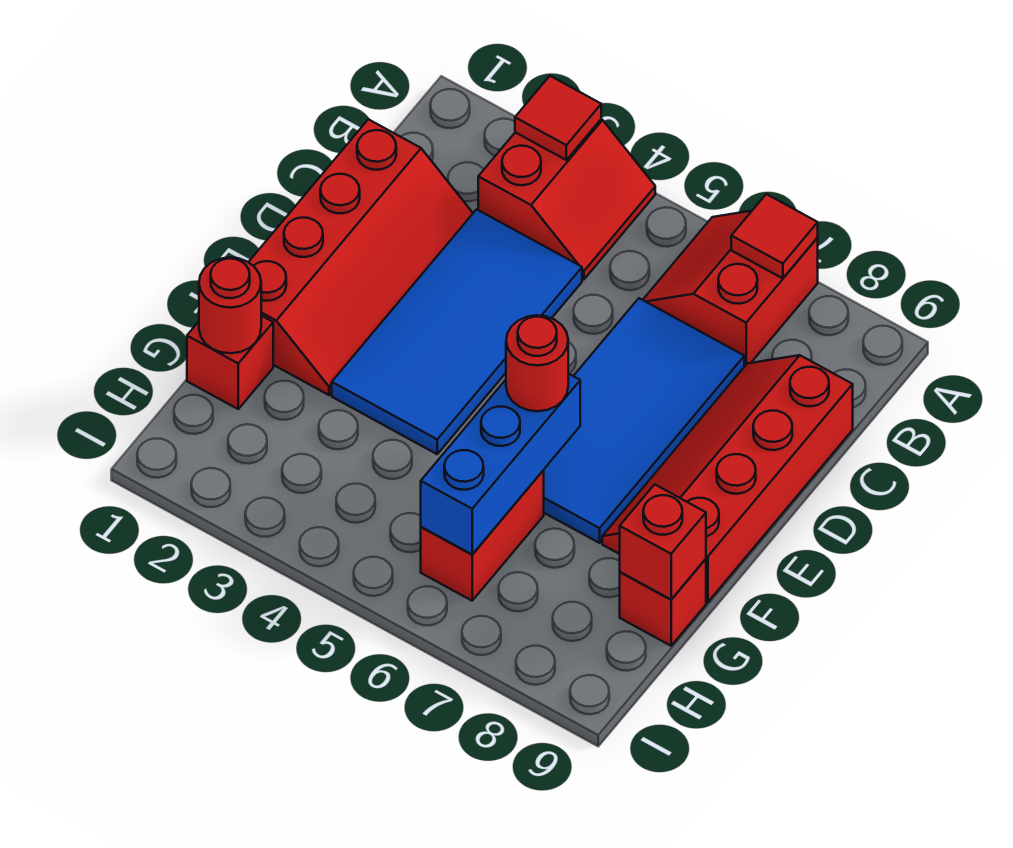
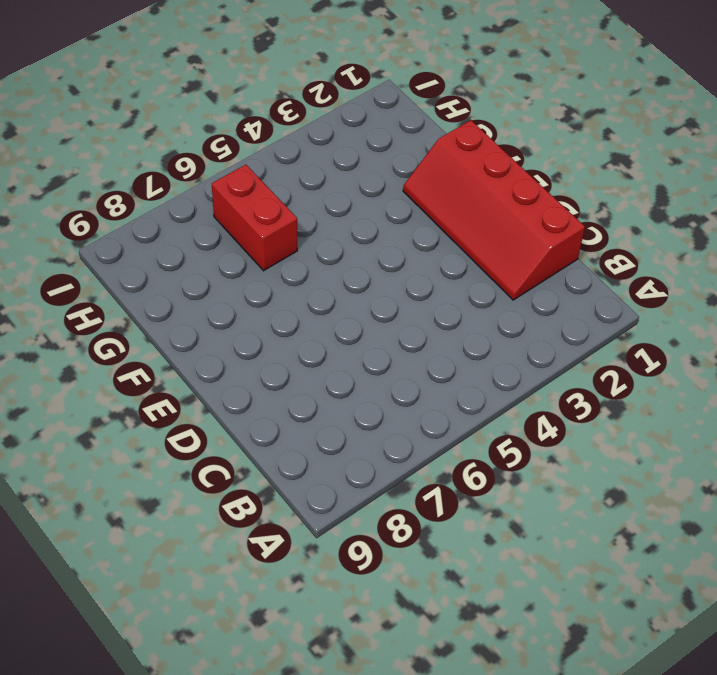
none -> red slope A3:B4 level 1 top 3
none -> red slope A6:B7 level 1 top 7
none -> blue tile C3:F4 level 1

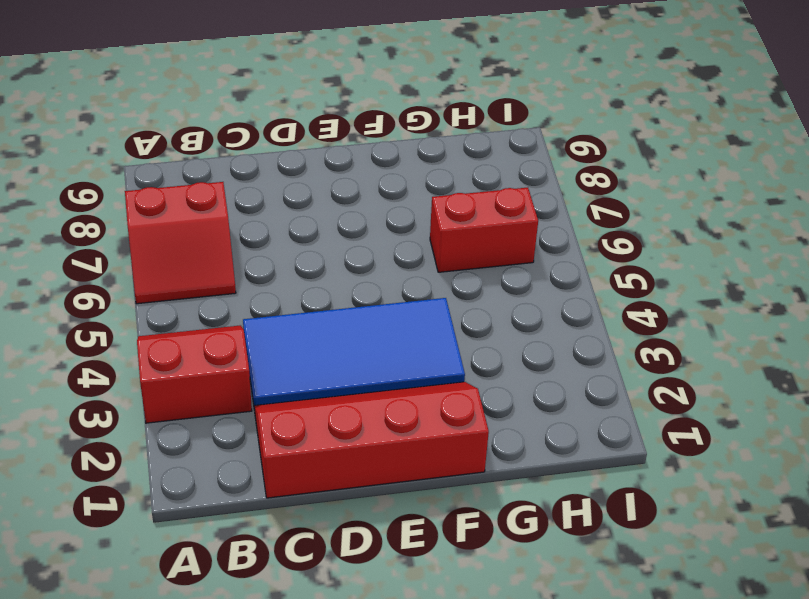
none -> blue tile C6:F7 level 1
none -> red slope C8:F9 level 1 top 9
none -> red brick G1 level 1

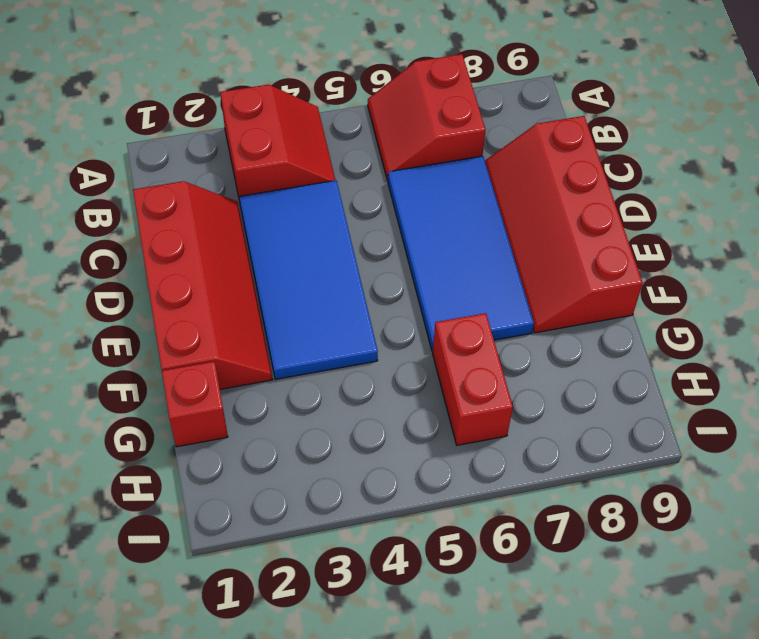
none -> red brick G9 level 1
none -> red tile A3 level 2
none -> red tile A7 level 2

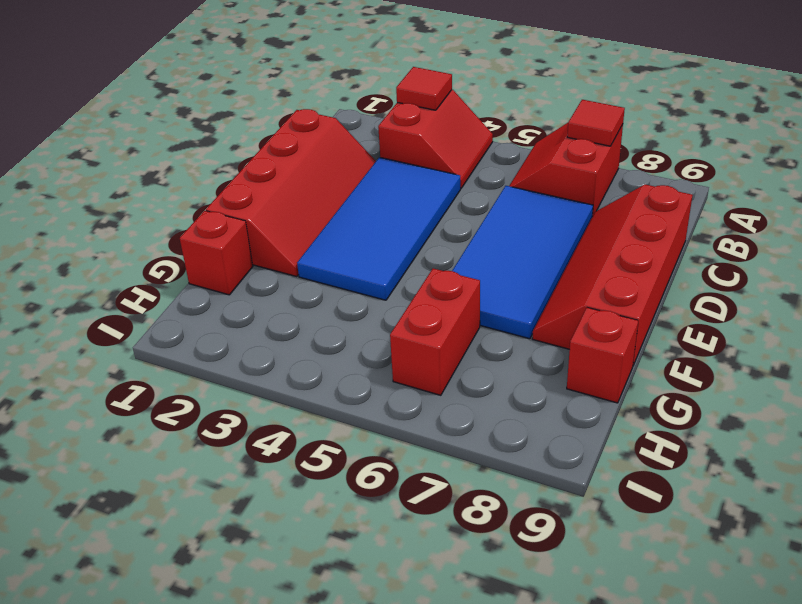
none -> blue brick F6:H6 level 2
none -> red round brick G1 level 2
none -> red brick G9 level 2

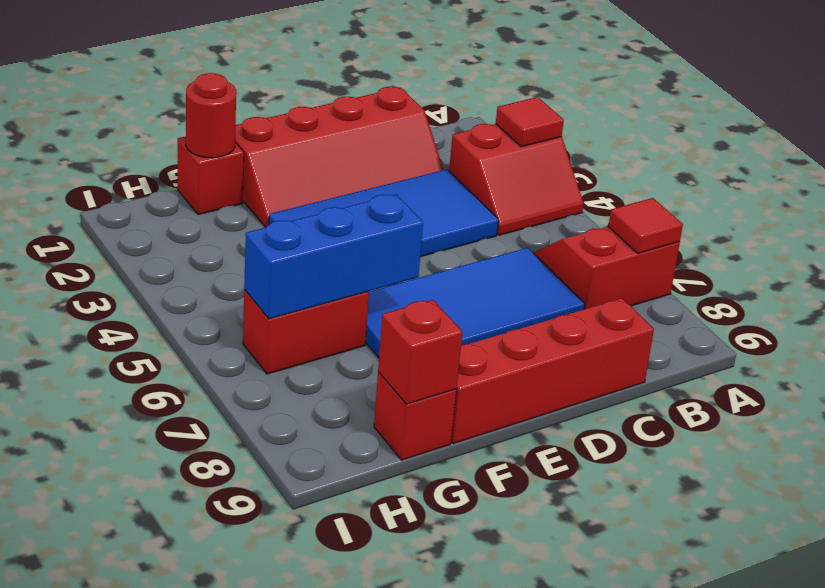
none -> red round brick F6 level 3

